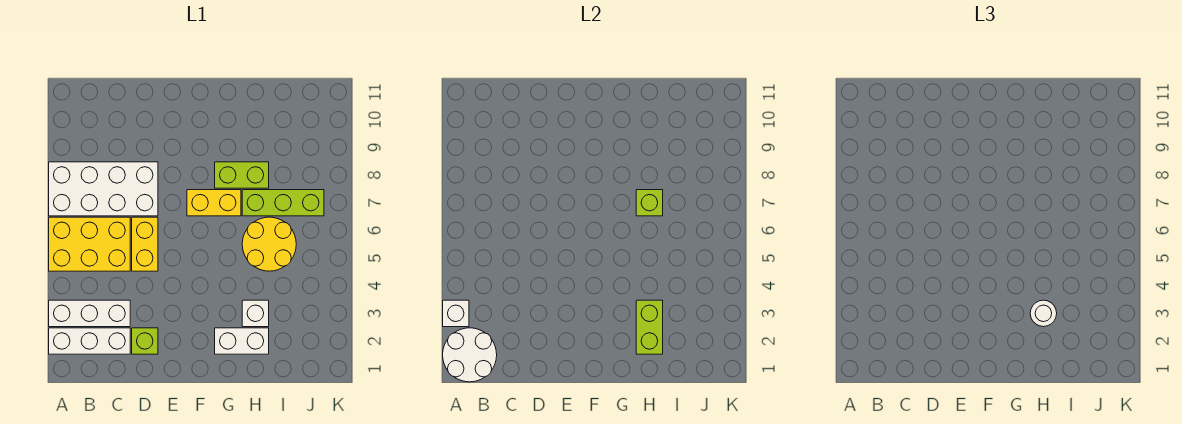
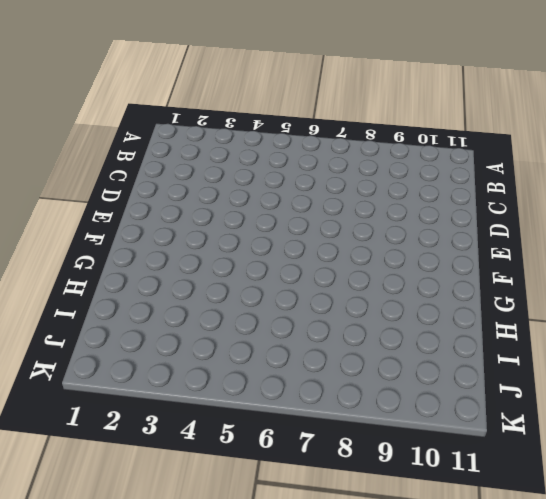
none -> white brick A2:C2 level 1
none -> white brick A3:C3 level 1
none -> yellow brick A5:C6 level 1

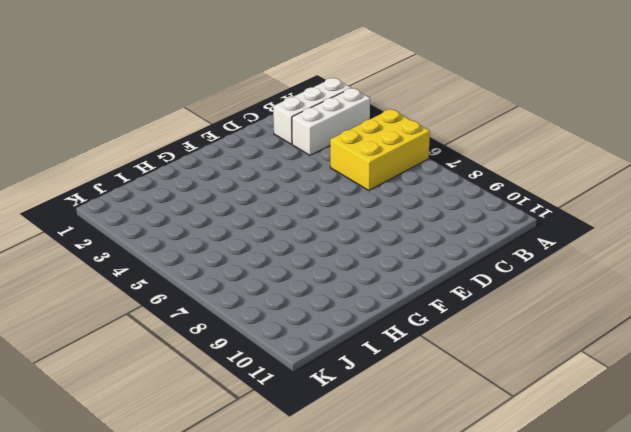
none -> white brick A7:D8 level 1
none -> lime brick D2 level 1
none -> yellow brick D5:D6 level 1

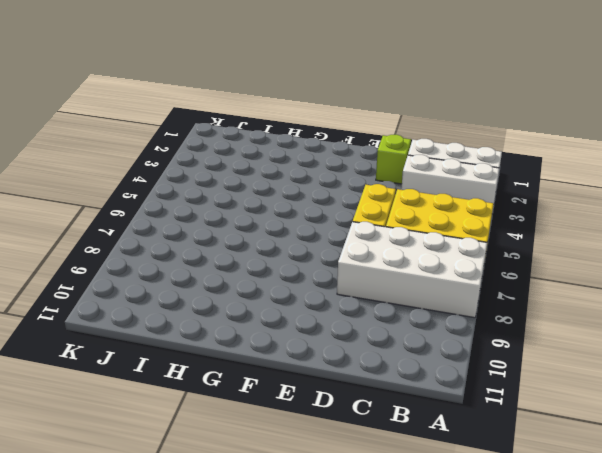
none -> yellow brick F7:G7 level 1
none -> white brick G2:H2 level 1
none -> lime brick G8:H8 level 1

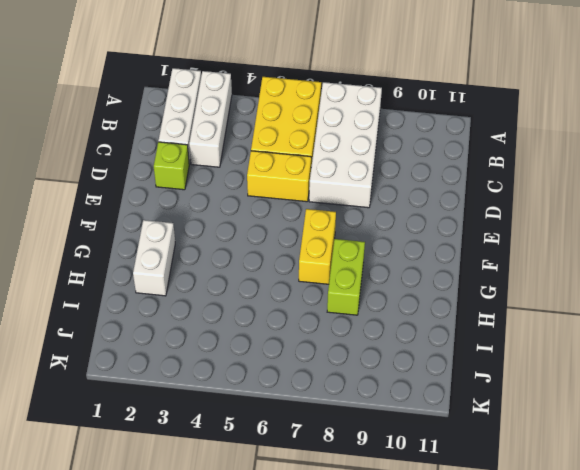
none -> white brick H3 level 1
none -> yellow round brick H5:I6 level 1
none -> lime brick H7:J7 level 1

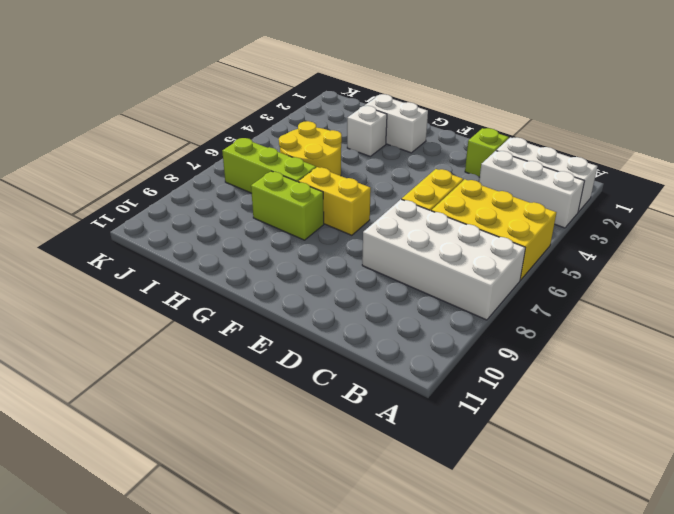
none -> white round brick A1:B2 level 2
none -> white brick A3 level 2
none -> lime brick H2:H3 level 2

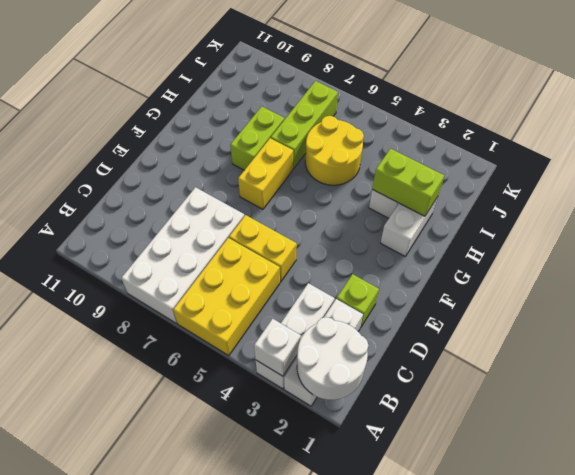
none -> lime brick H7 level 2
none -> white round brick H3 level 3

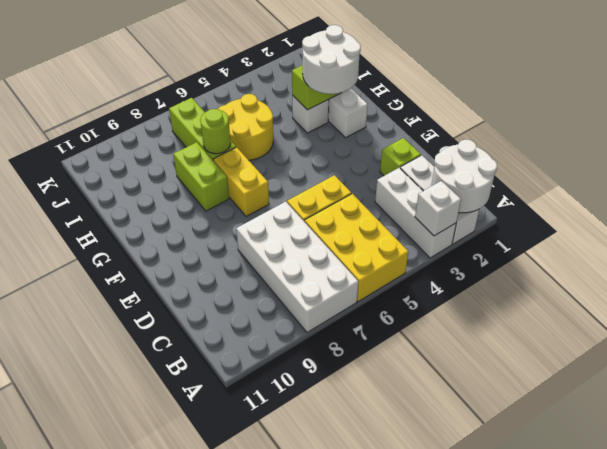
white round brick G2:H3 level 3 -> white round brick H3 level 3
lime round brick H7 level 2 -> lime brick H7 level 2

